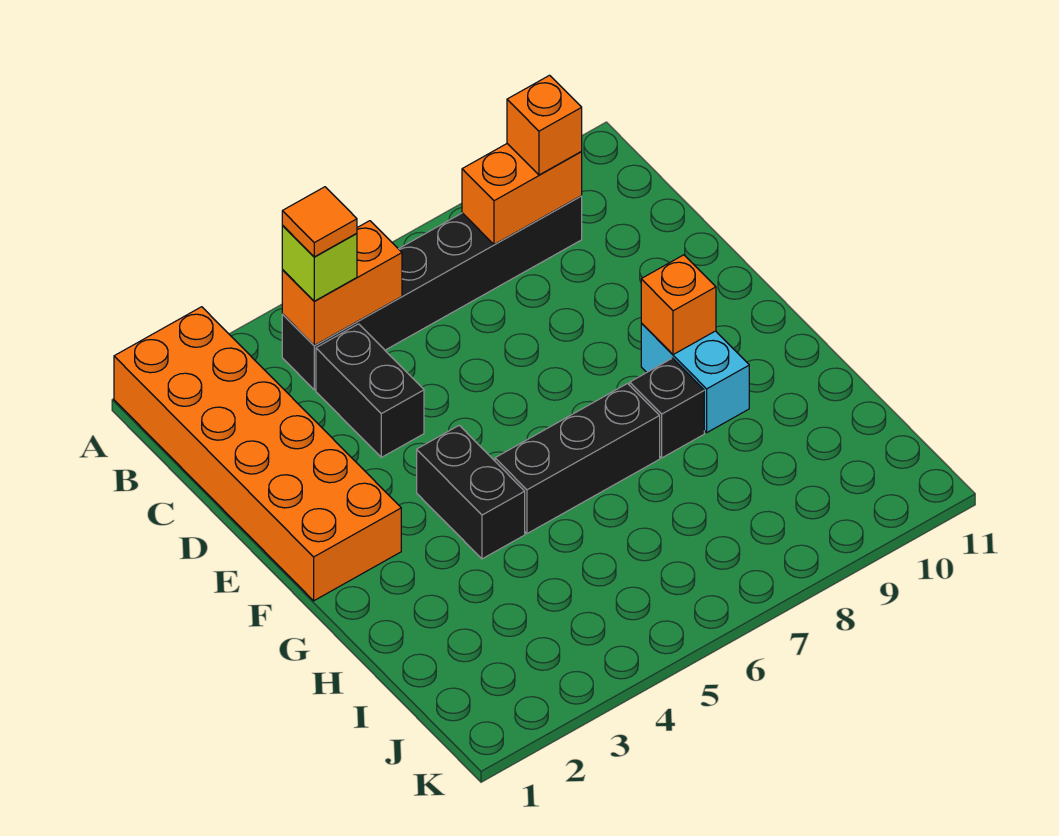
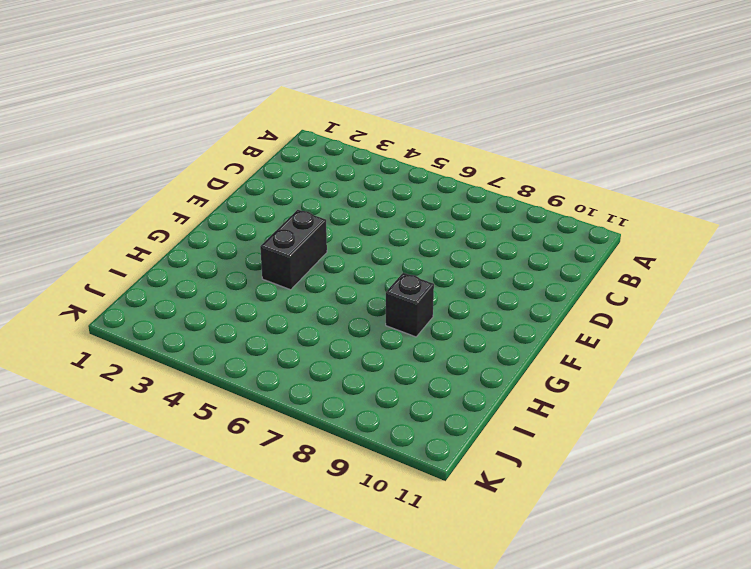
none -> orange brick A1:F2 level 1
none -> black brick B4:B9 level 1
none -> black brick C4:D4 level 1

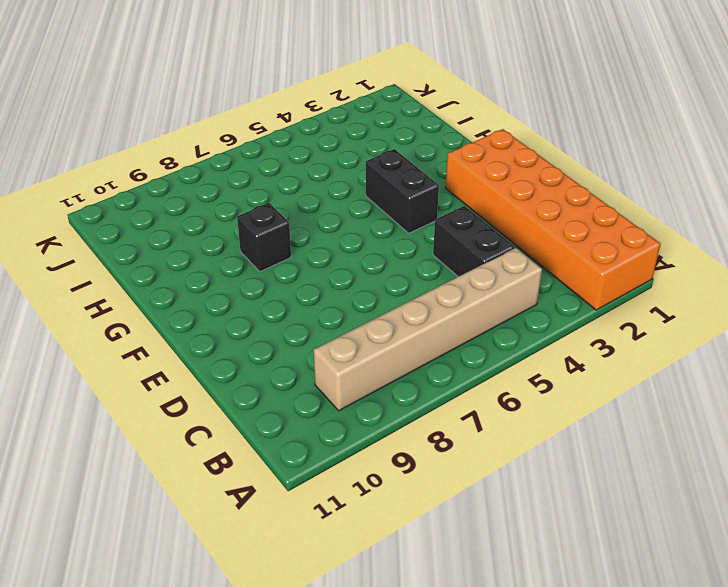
tan brick B4:B9 level 1 -> black brick B4:B9 level 1
none -> cyan brick F9:G9 level 1
none -> black brick G5:G7 level 1
none -> orange brick B4:B5 level 2

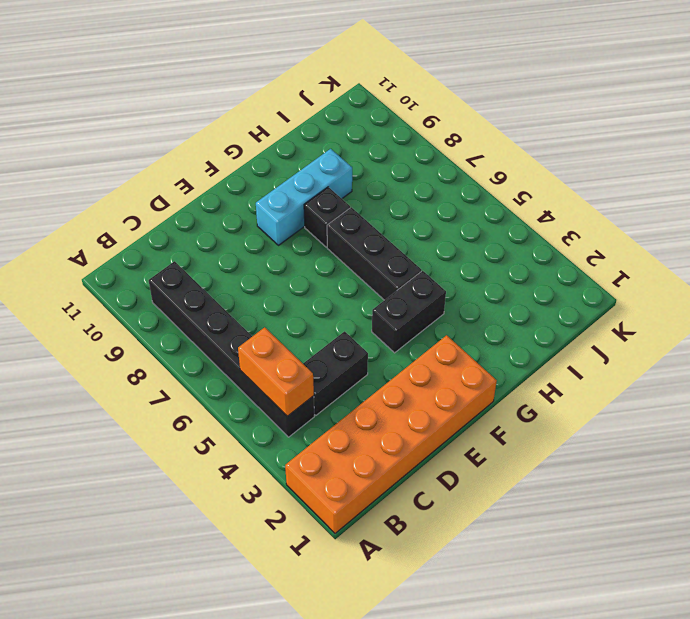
cyan brick F9:H9 level 1 -> cyan brick F9:G9 level 1
none -> orange brick B8:B9 level 2
none -> orange brick F9 level 2
none -> lime brick B4 level 3

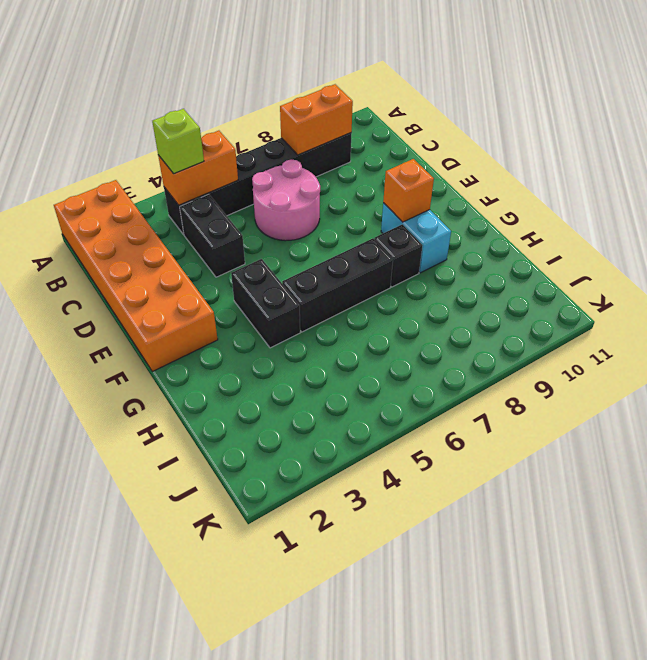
pink round brick C6:D7 level 1 -> none
none -> orange brick B9 level 3
none -> orange tile B4 level 4

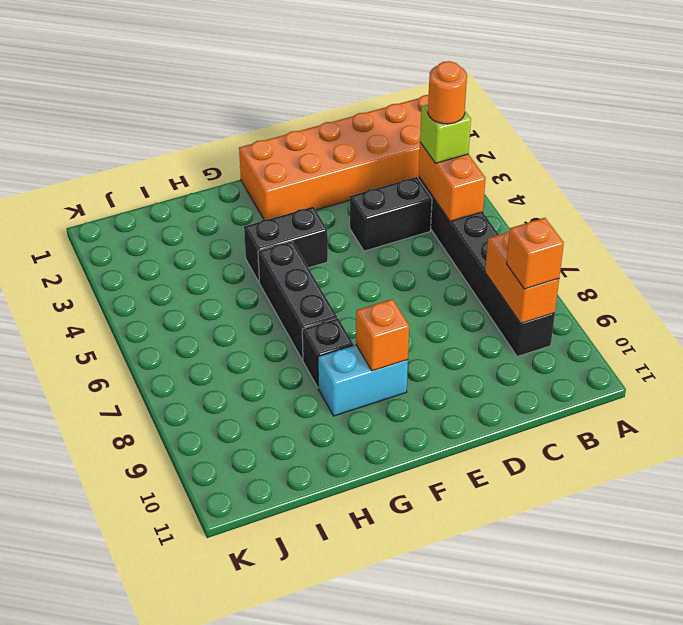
orange round brick B4 level 4 -> orange tile B4 level 4

